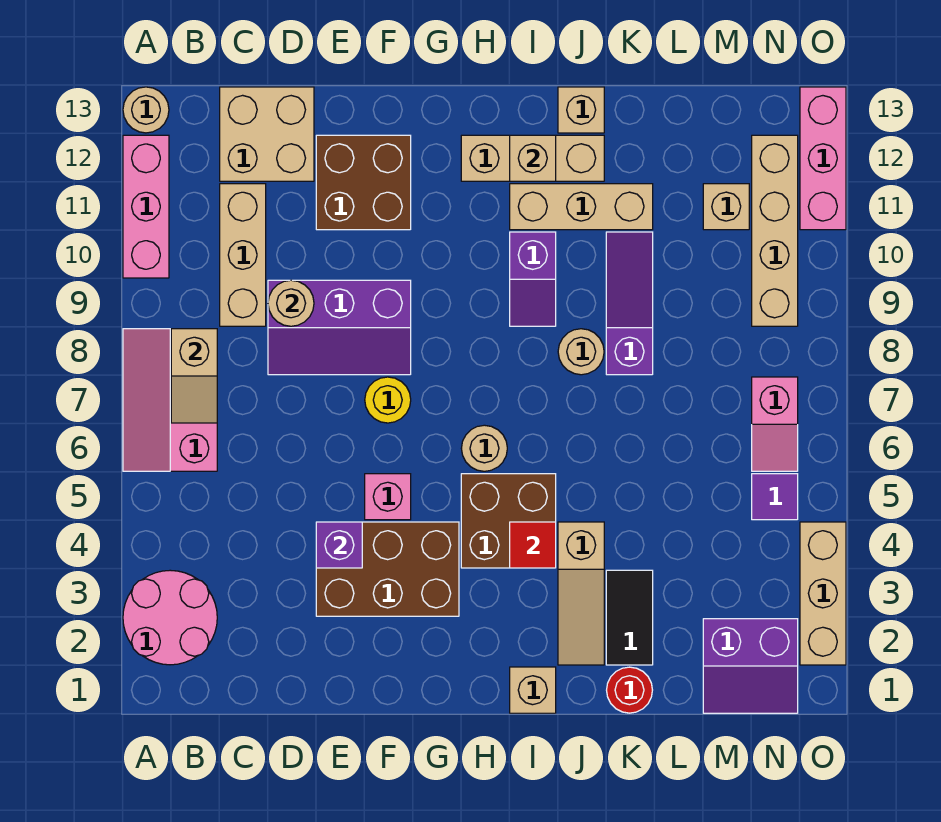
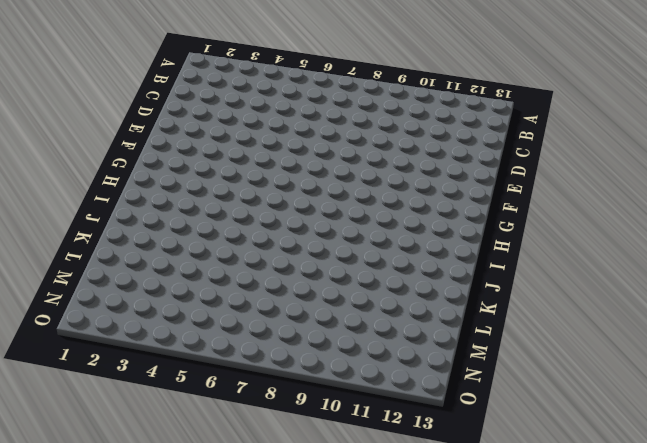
none -> pink round brick A2:B3 level 1
none -> pink slope A6:B8 level 1 top B
none -> pink brick A10:A12 level 1
none -> tan round brick A13 level 1

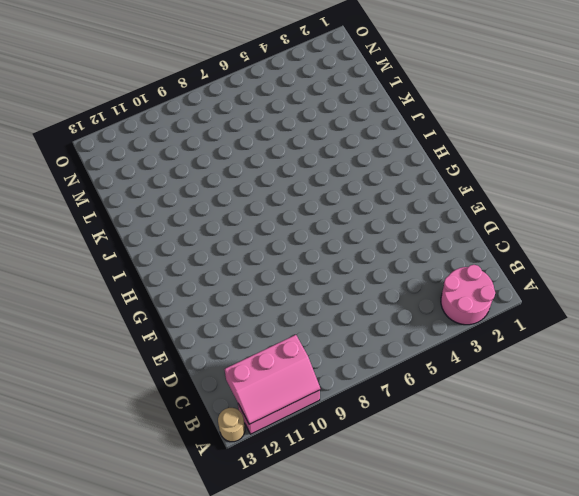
pink slope A10:B12 level 2 top B -> pink slope A6:B8 level 1 top B
none -> tan brick C9:C11 level 1
none -> tan brick C12:D13 level 1
none -> purple slope D8:F9 level 1 top 9
none -> brown brick E3:G4 level 1

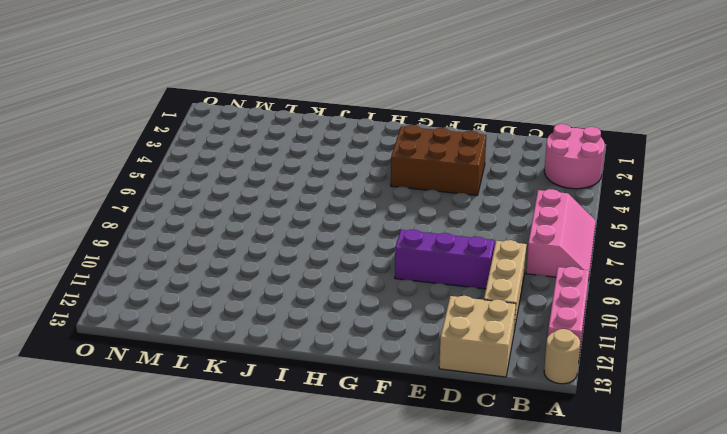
none -> brown brick E11:F12 level 1
none -> pink brick F5 level 1
none -> yellow round brick F7 level 1
none -> brown brick H4:I5 level 1

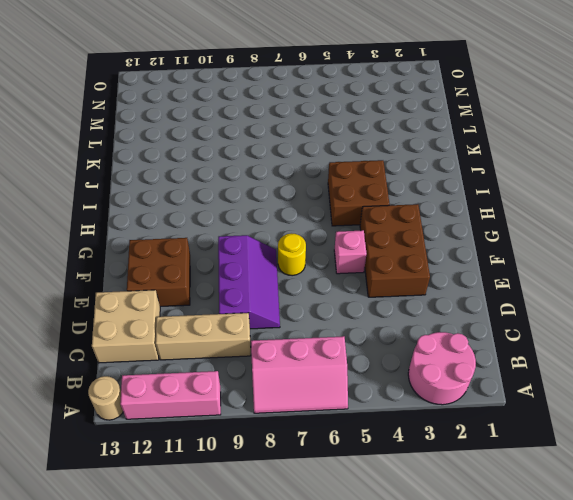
none -> tan round brick H6 level 1
none -> tan brick H12:J12 level 1
none -> tan brick I1 level 1
none -> purple slope I9:I10 level 1 top 10

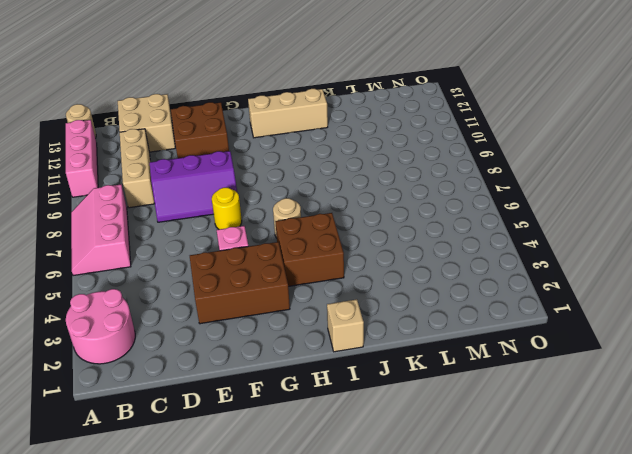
none -> purple slope I9:I10 level 1 top 10
none -> tan brick I11:K11 level 1
none -> tan slope J2:J4 level 1 top 4
none -> tan round brick J8 level 1

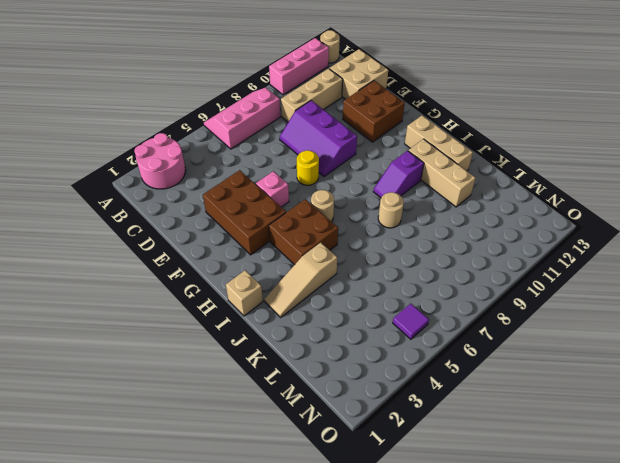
none -> tan brick J13 level 1
none -> red round brick K1 level 1
none -> black tile K2:K3 level 1
none -> purple slope K8:K10 level 1 top 8

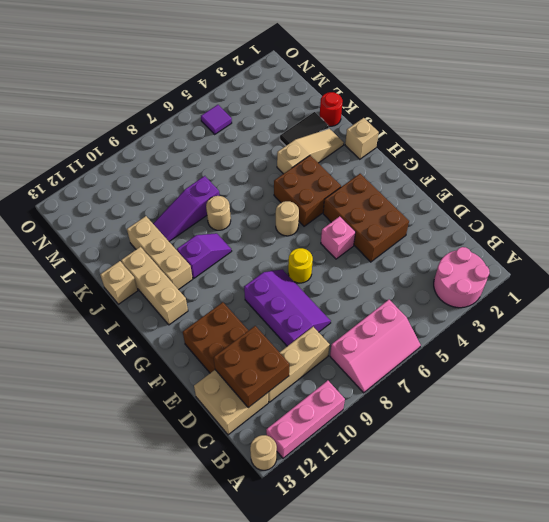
brown brick C11:D12 level 2 -> none
none -> purple slope M1:N2 level 1 top 2
none -> tan brick M11 level 1
none -> pink slope N6:N7 level 1 top 7
none -> tan brick N9:N12 level 1

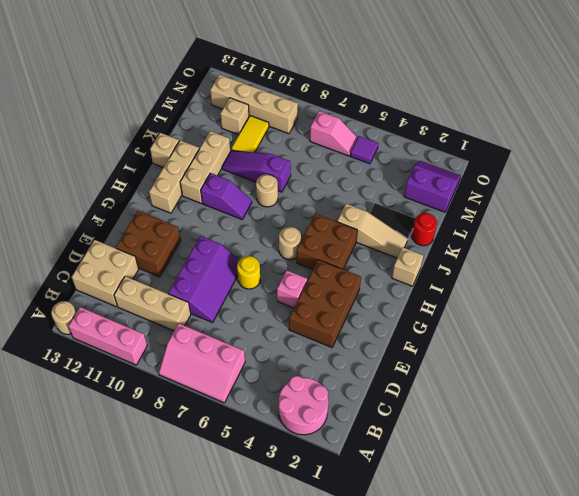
yellow tile L10:M10 level 1 -> none
purple slope M1:N2 level 1 top M -> purple slope M1:N2 level 1 top 2
none -> tan brick O2:O4 level 1
none -> pink brick O11:O13 level 1
none -> tan slope B7:B8 level 2 top 8
none -> tan round brick D9 level 2

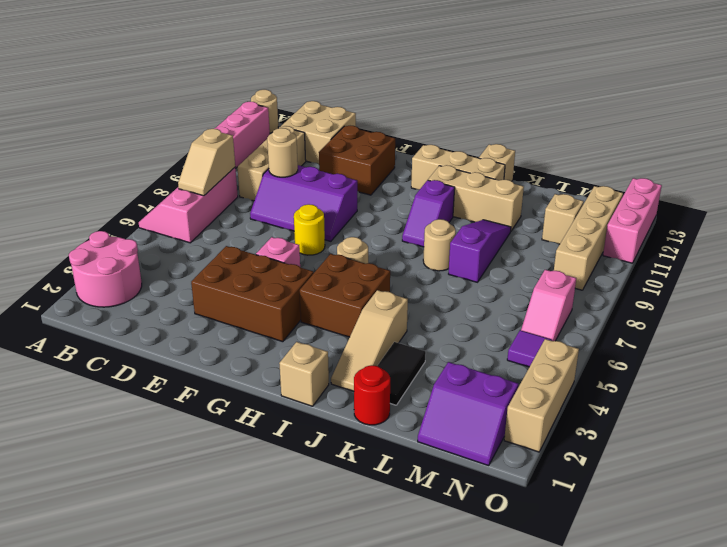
none -> purple brick E4 level 2
none -> red tile I4 level 2
none -> tan brick I12 level 2

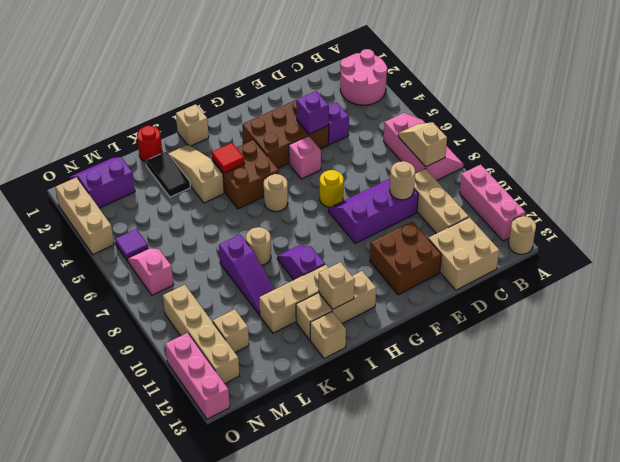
purple brick D4 level 1 -> none

